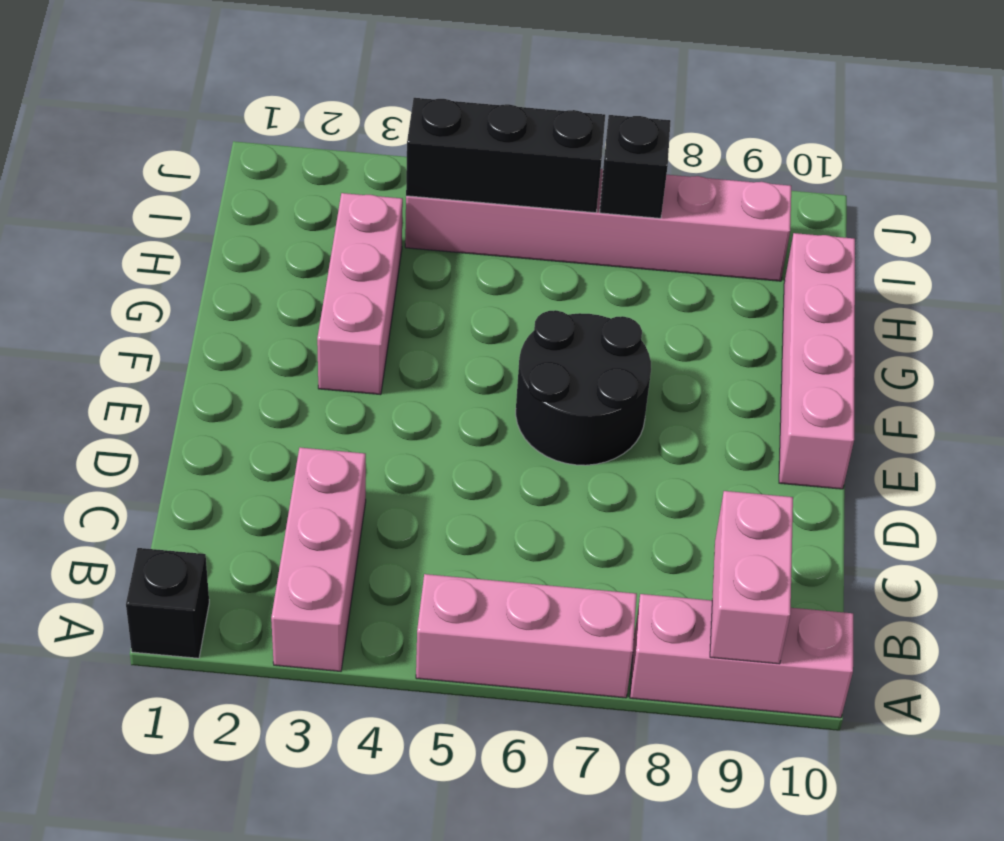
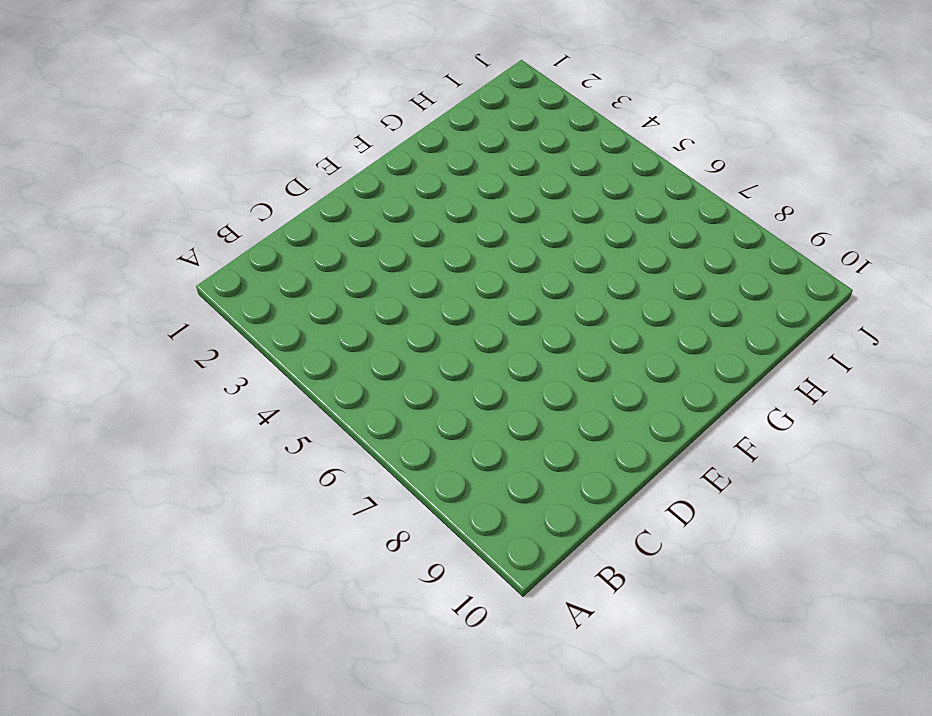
none -> black brick A1 level 1
none -> pink brick A3:C3 level 1

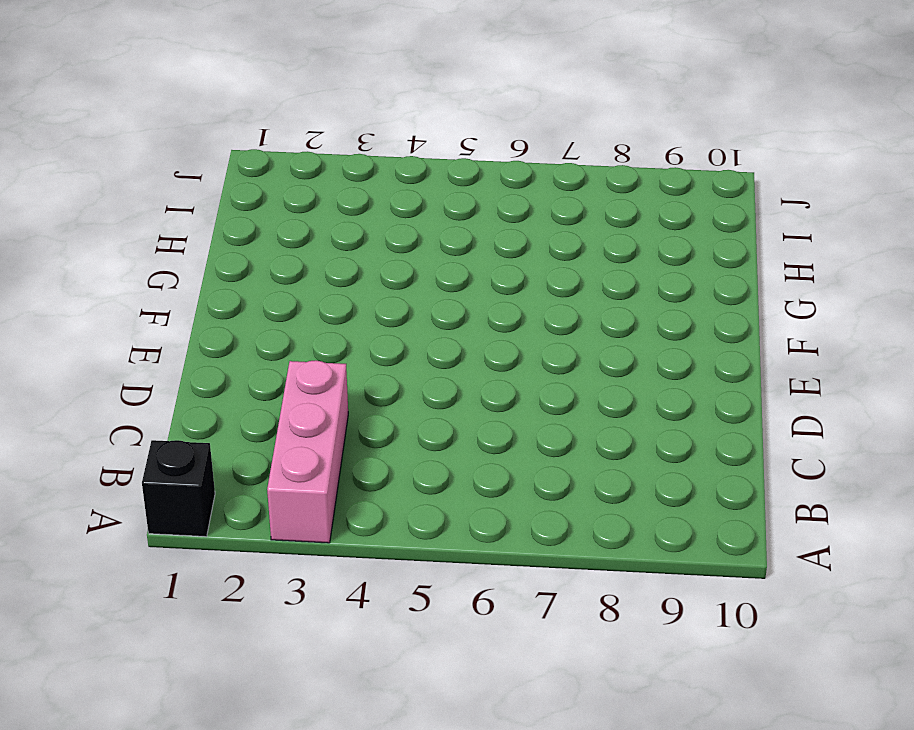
none -> pink brick A5:A7 level 1
none -> pink brick A8:A10 level 1

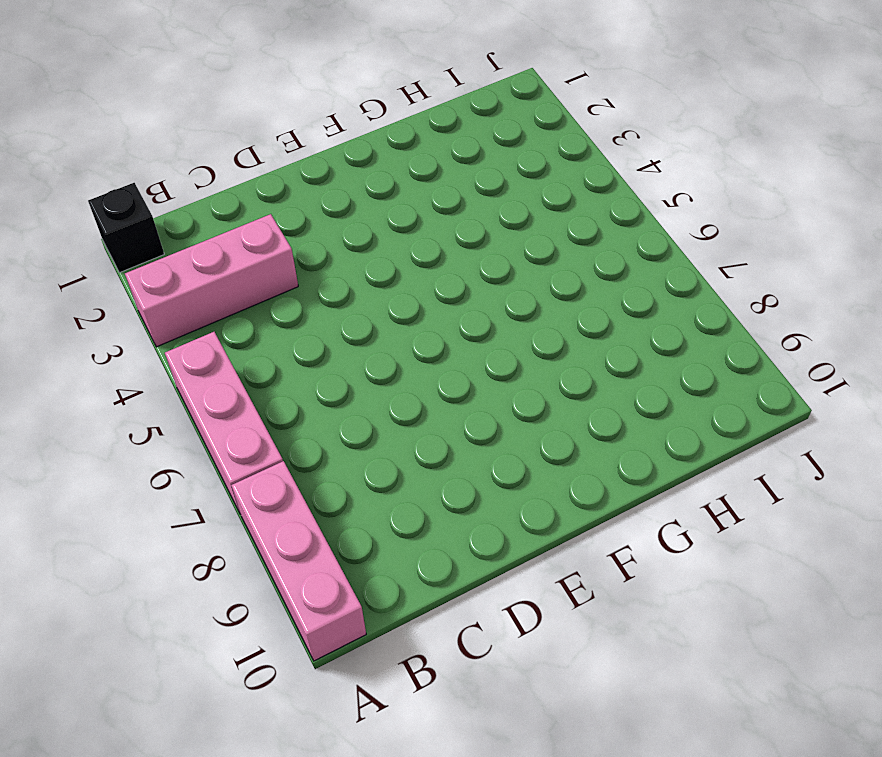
none -> black round brick E6:F7 level 1
none -> pink brick E10:H10 level 1

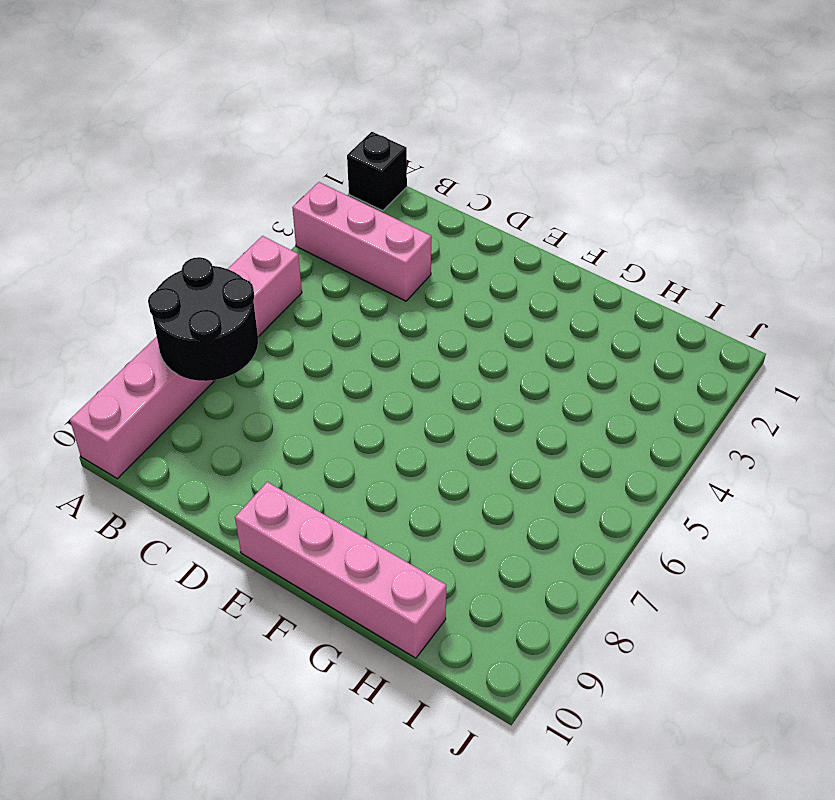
black round brick A7:B8 level 2 -> black round brick E6:F7 level 1
none -> pink brick F3:H3 level 1
none -> pink brick I4:I9 level 1

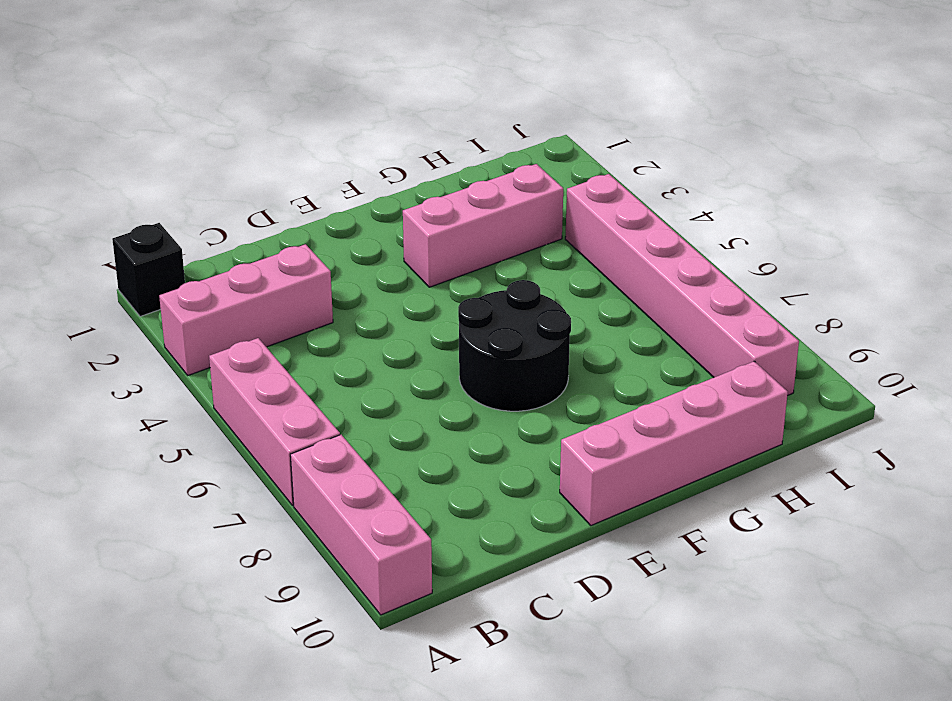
none -> pink brick A9:B9 level 2
none -> black brick I4:I6 level 2

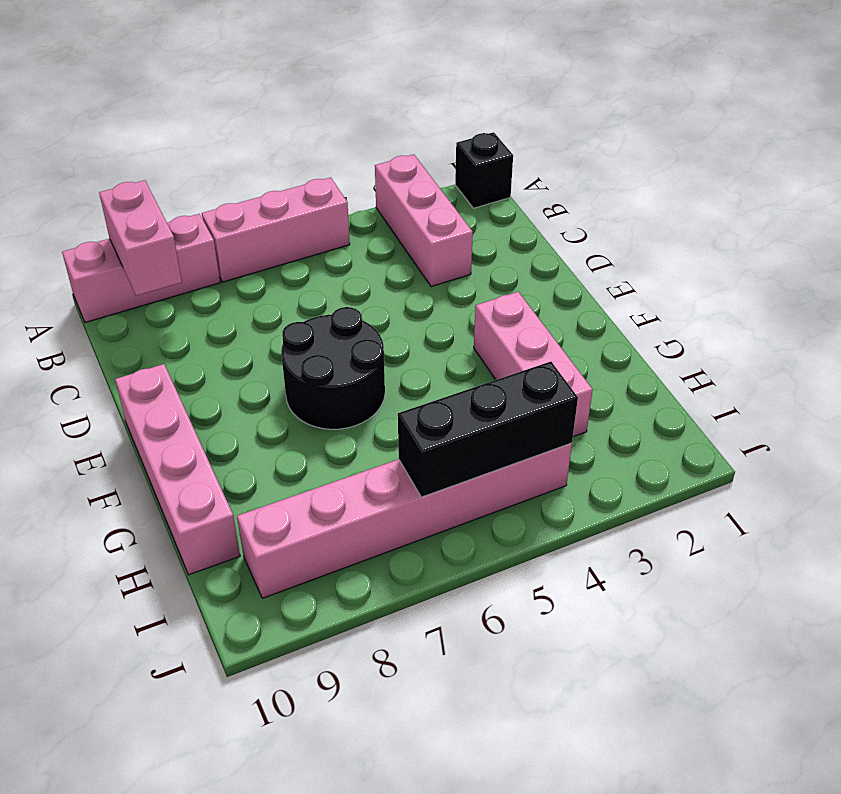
none -> black brick I7 level 2

